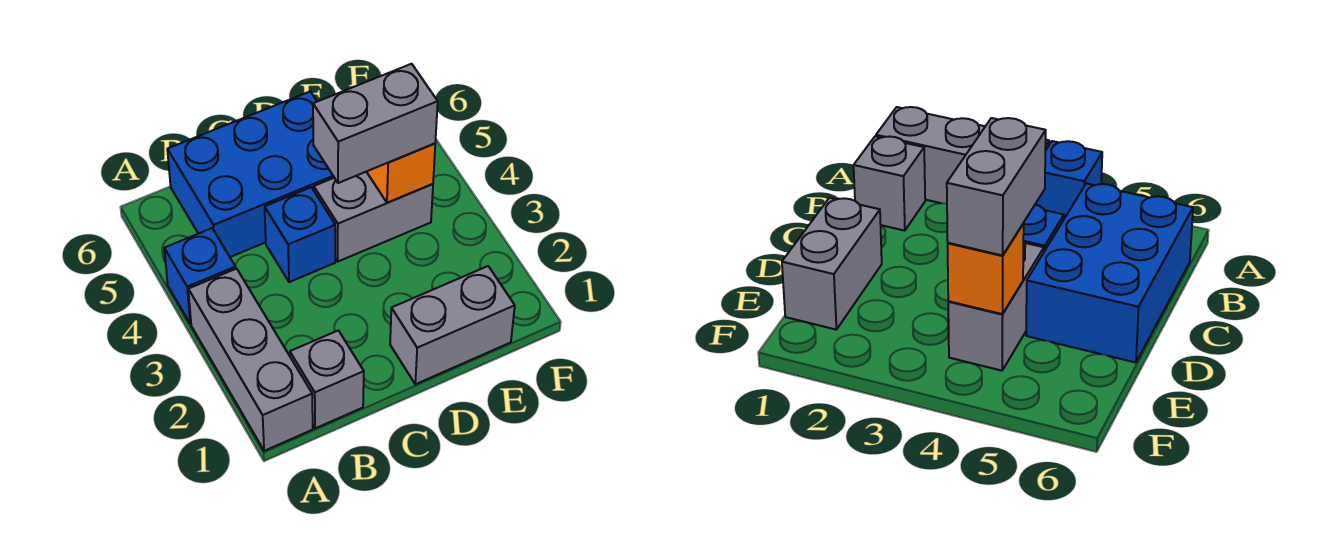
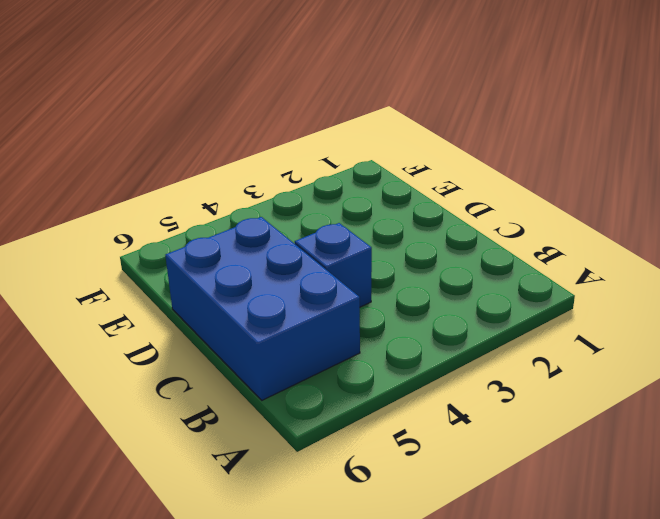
none -> grey brick A1:A3 level 1
none -> blue brick A4 level 1

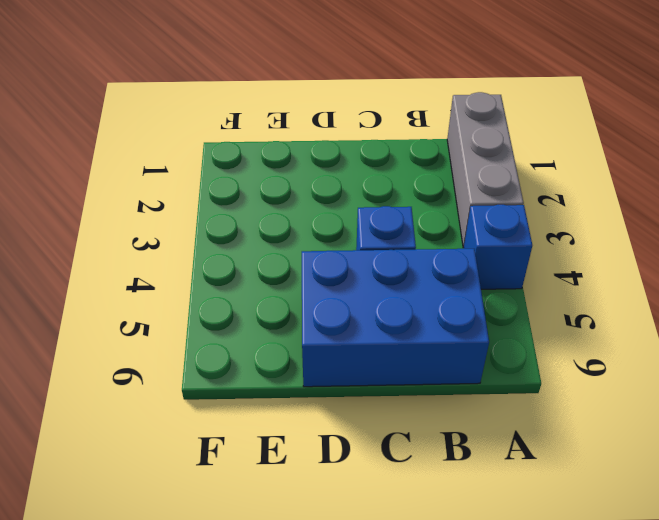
none -> grey brick B1 level 1
none -> grey brick D1:E1 level 1

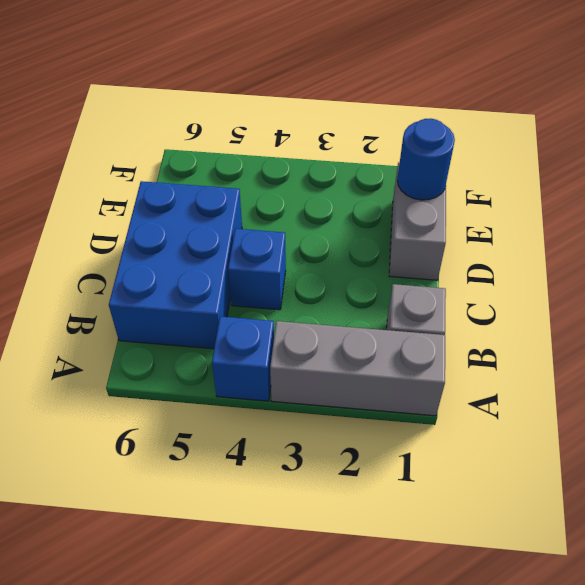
blue round brick E1 level 2 -> none
none -> grey brick D4:E4 level 1
none -> orange brick E4 level 2

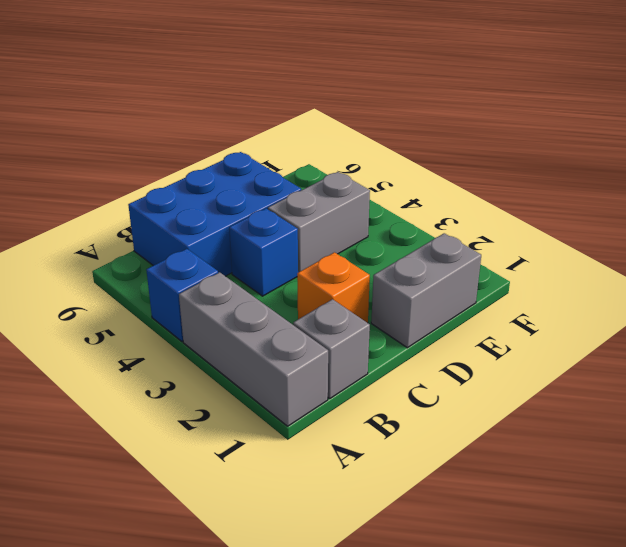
orange brick C2 level 1 -> orange brick E4 level 2
none -> grey brick D4:E4 level 3

